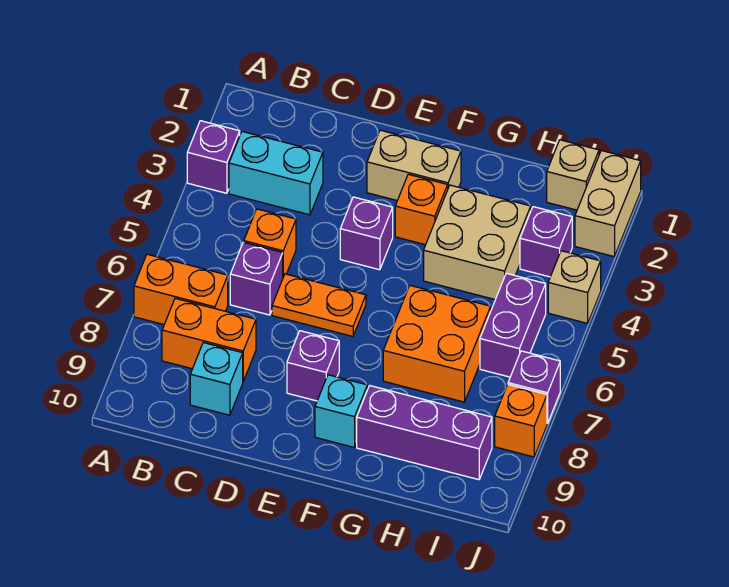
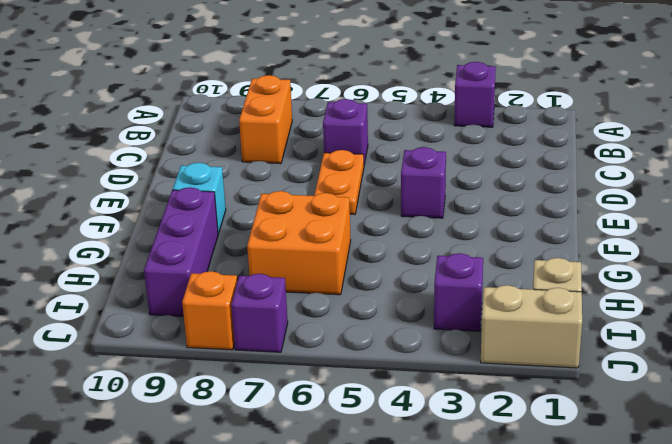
none -> orange brick A7:B7 level 1
none -> cyan brick B3:C3 level 1
none -> orange brick C5 level 1

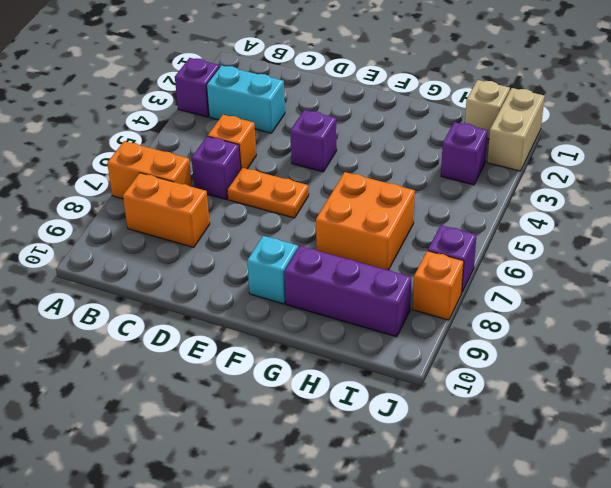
none -> cyan brick C9 level 1
none -> tan brick E2:F2 level 1
none -> purple brick E8 level 1

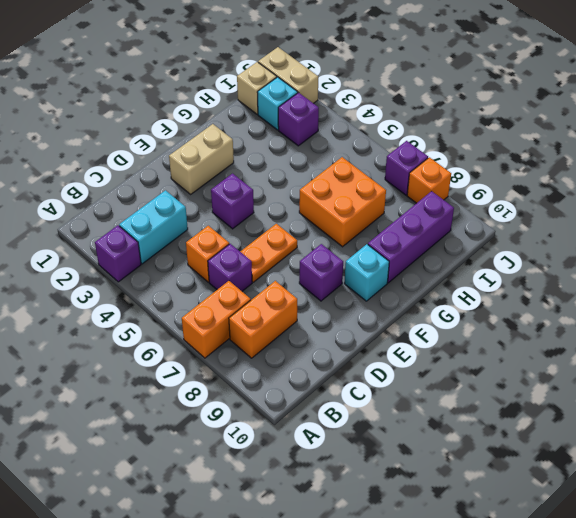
cyan brick I2 level 1 -> cyan brick C9 level 1
none -> orange brick F3 level 1
none -> tan brick G3:H4 level 1
none -> purple brick I5:I6 level 1

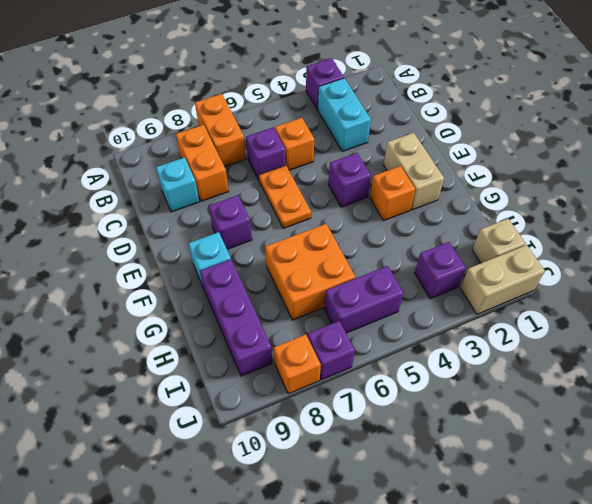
none -> tan brick G3:H4 level 1
none -> tan brick J4 level 1

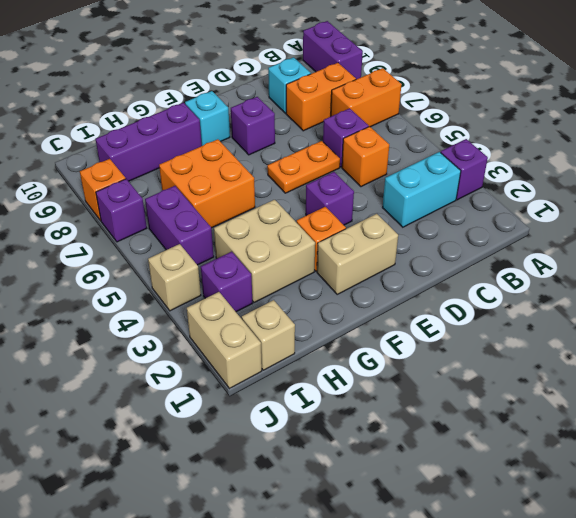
purple brick A9:A10 level 1 -> none

